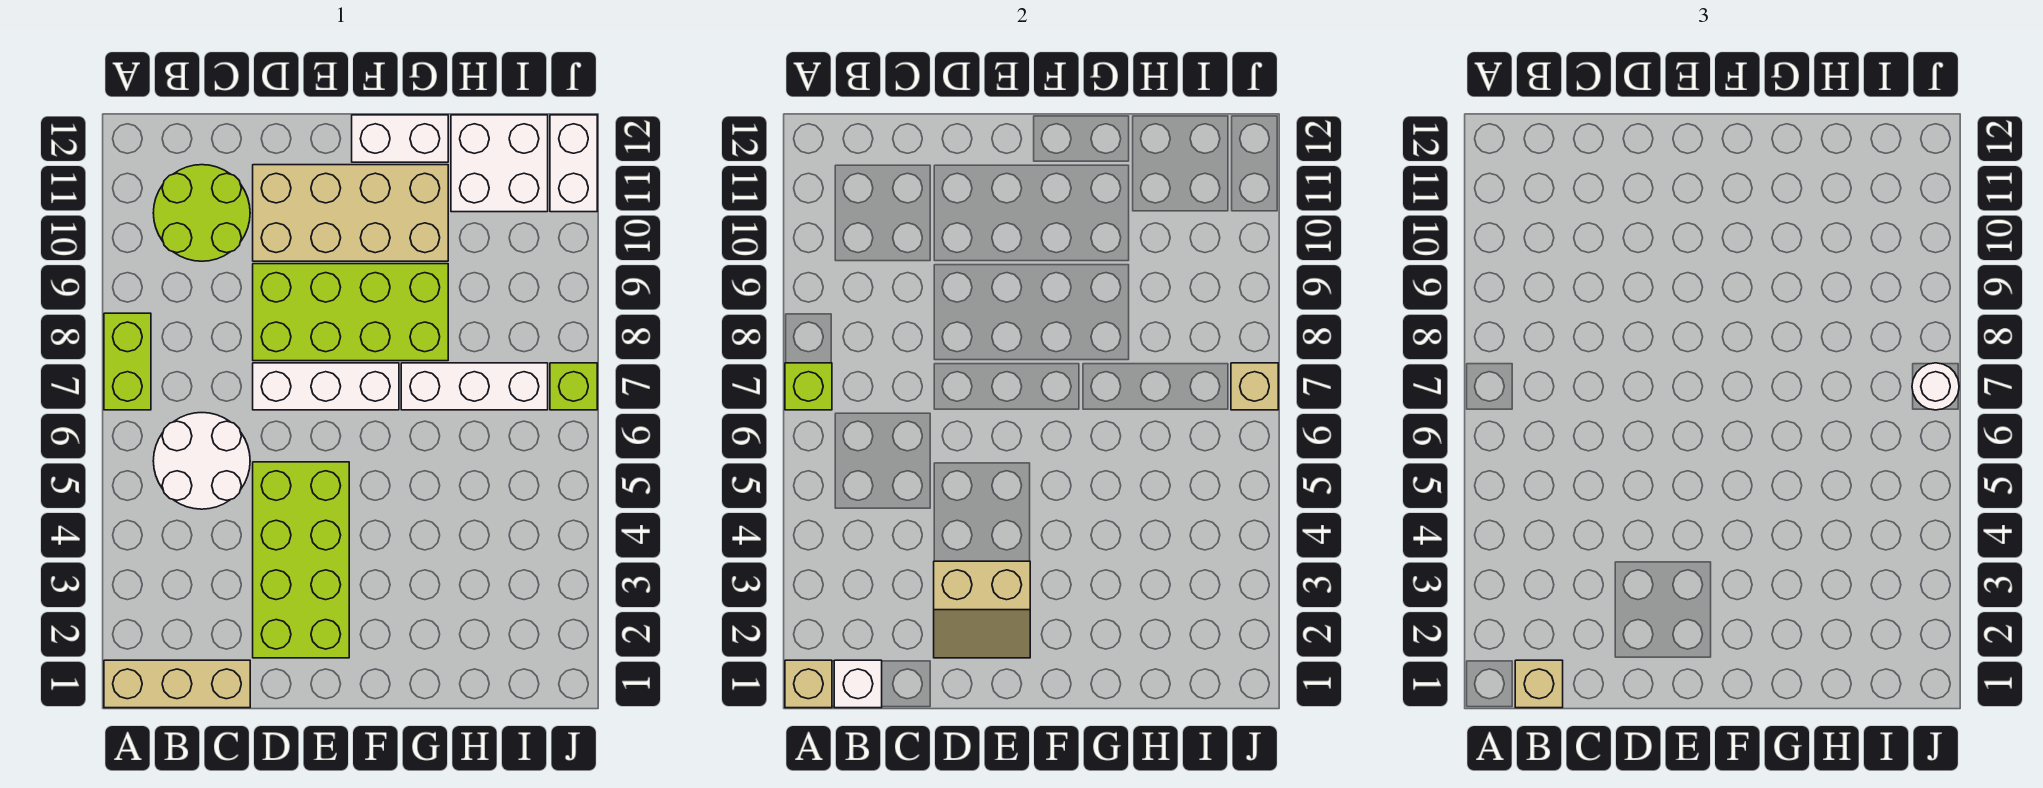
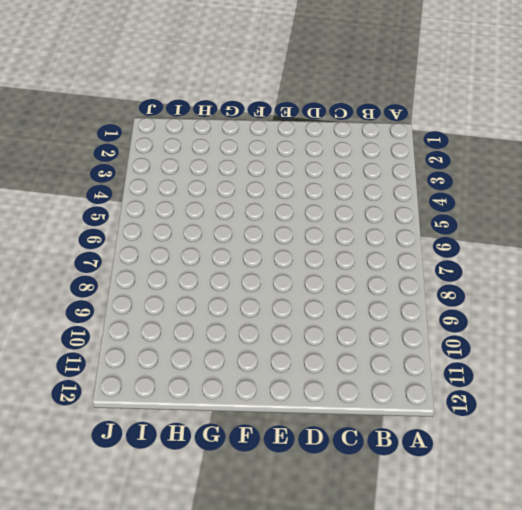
none -> tan brick A1:C1 level 1
none -> lime brick A7:A8 level 1
none -> white round brick B5:C6 level 1

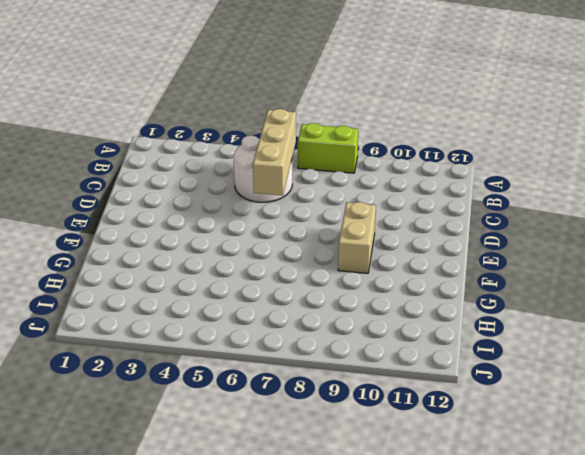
tan brick B6:D6 level 2 -> tan brick A1:C1 level 1
tan brick E9:F9 level 1 -> lime brick D8:G9 level 1
none -> lime round brick B10:C11 level 1
none -> lime brick D2:E5 level 1
none -> white brick D7:F7 level 1

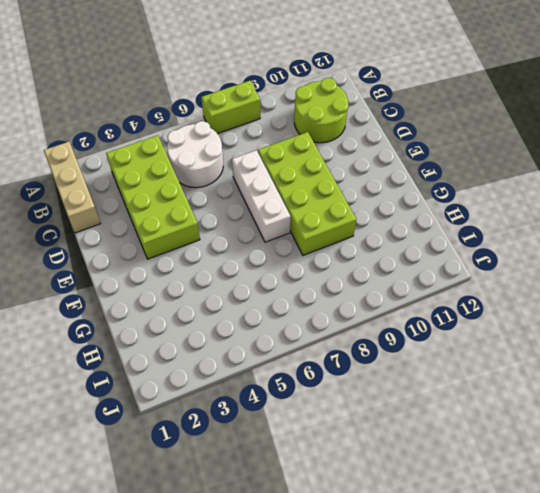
lime brick B3:E4 level 1 -> lime brick D2:E5 level 1
none -> tan brick D10:G11 level 1
none -> white brick F12:G12 level 1
none -> white brick G7:I7 level 1

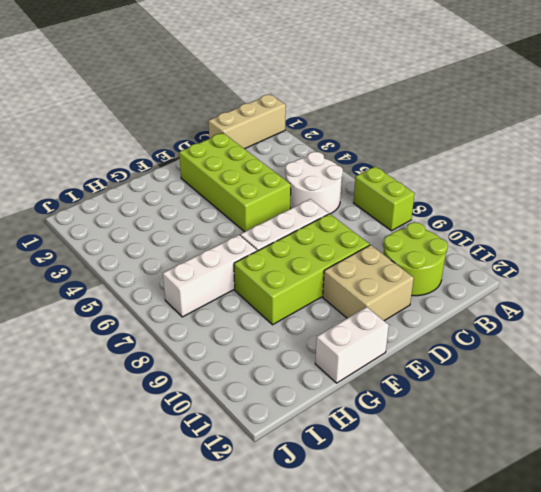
tan brick D10:E11 level 1 -> tan brick D10:G11 level 1
none -> white brick H11:I12 level 1
none -> lime brick J7 level 1
none -> white brick J11:J12 level 1

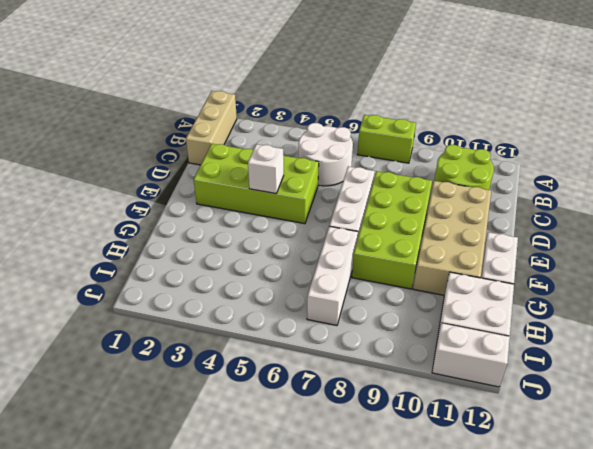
white brick E4 level 2 -> white brick B1 level 2
none -> lime brick J7 level 1
none -> tan brick A1 level 2
none -> lime brick A7 level 2

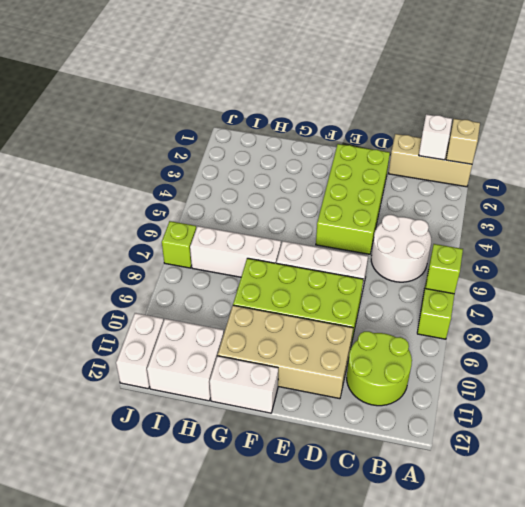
none -> tan slope D2:E3 level 2 top 3
none -> tan brick J7 level 2
none -> tan brick B1 level 3

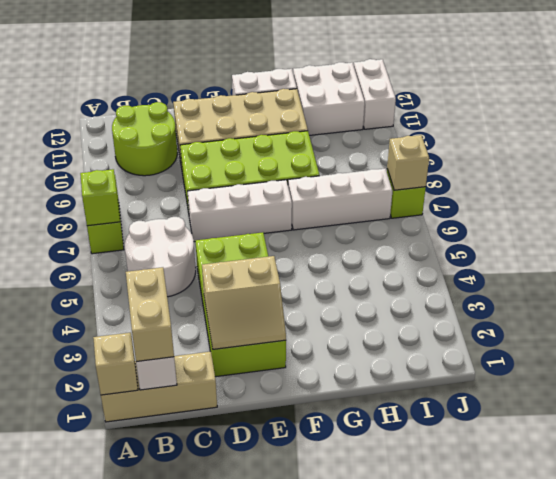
tan brick B1:B2 level 3 -> tan brick B1 level 3
none -> white round brick J7 level 3

